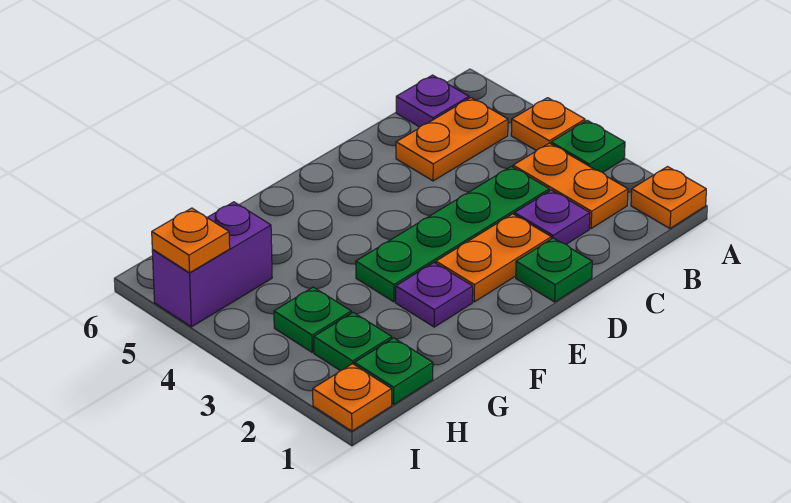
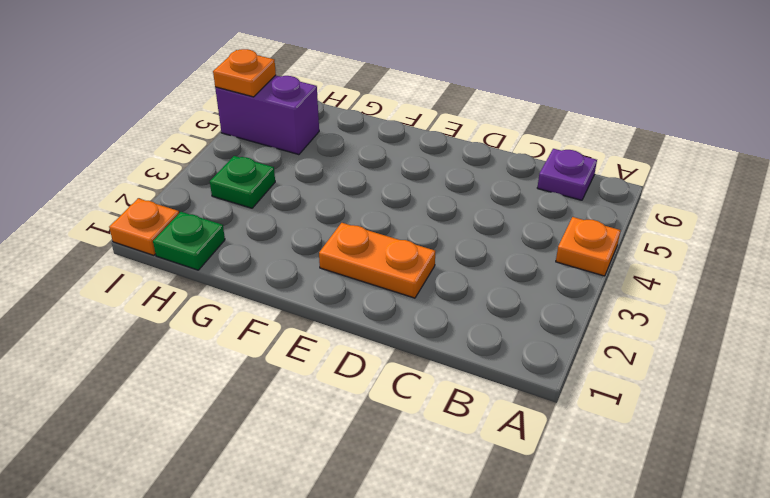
none -> orange plate A1 level 1
none -> green plate A3 level 1
none -> orange plate B2:B3 level 1

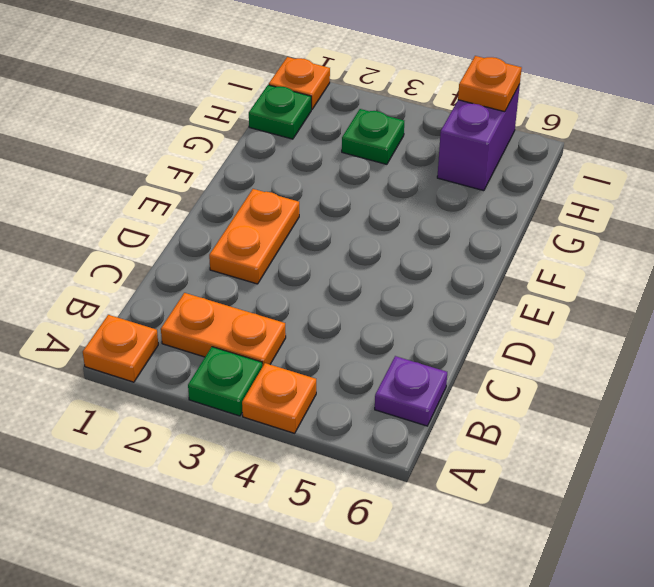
none -> orange plate B5:C5 level 1
none -> purple plate C2 level 1
none -> green plate C3:F3 level 1

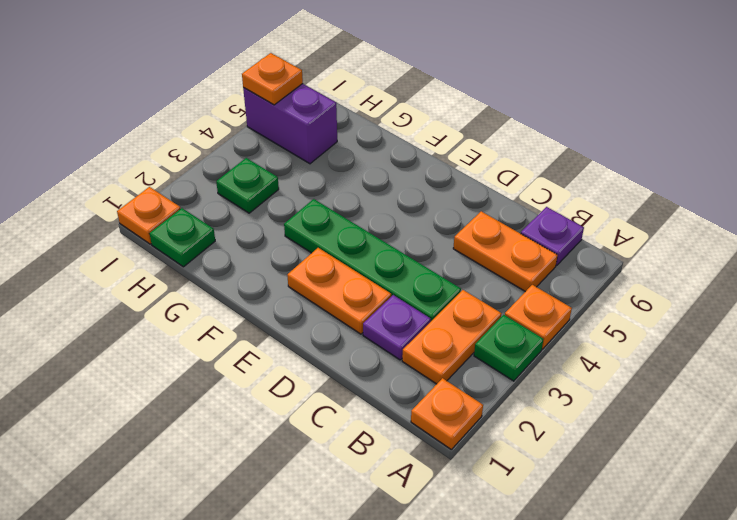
none -> green plate D1 level 1
none -> purple plate F2 level 1
none -> green plate H2 level 1

